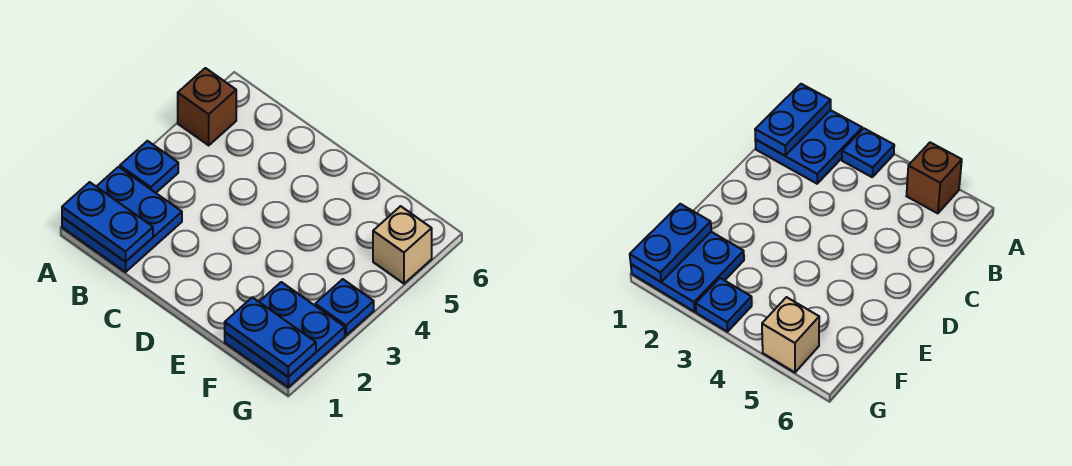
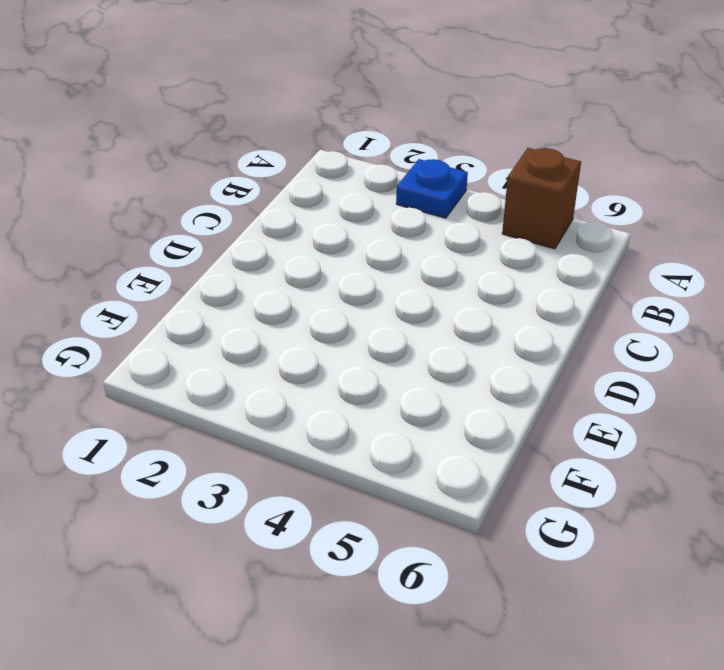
none -> blue plate A1:B2 level 1
none -> blue plate F1:G2 level 1

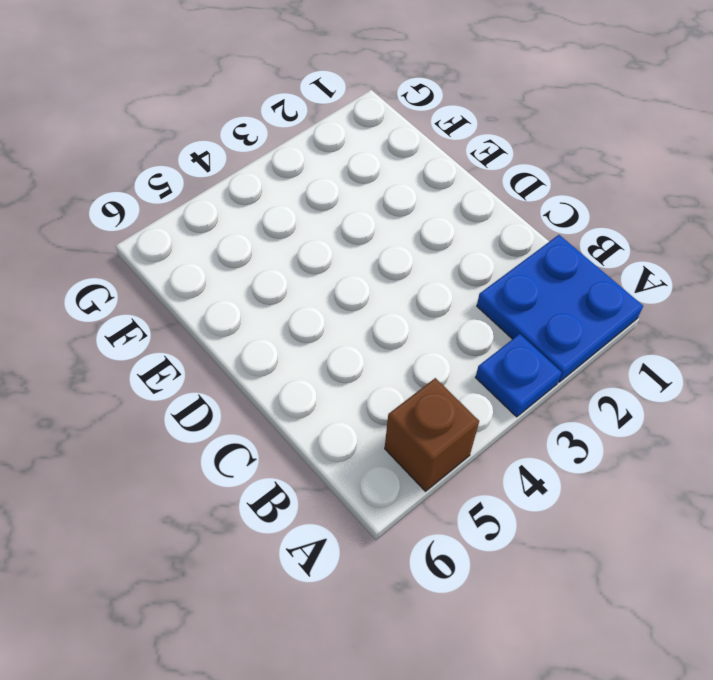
none -> blue plate F1:G2 level 1
none -> blue plate G3 level 1

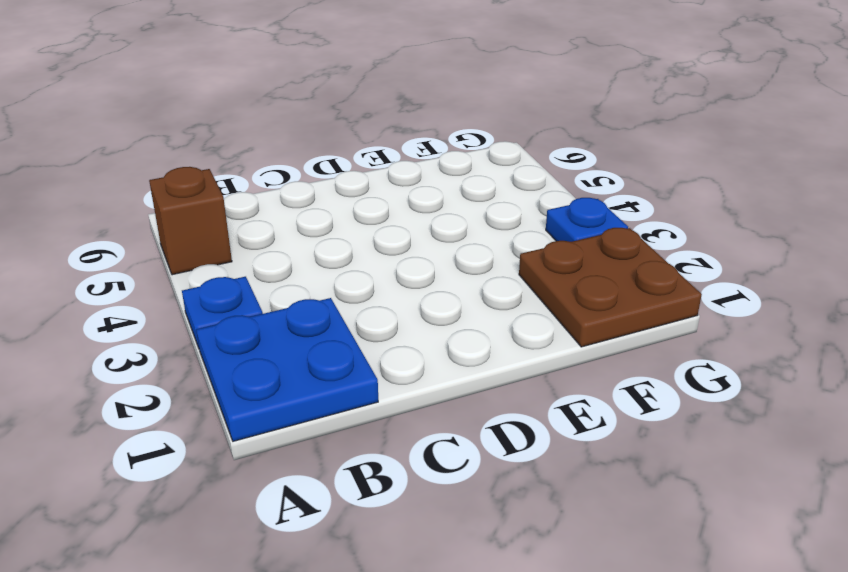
brown plate F1:G2 level 1 -> blue plate F1:G2 level 1
none -> tan brick G5 level 1
none -> blue plate A1:B1 level 2

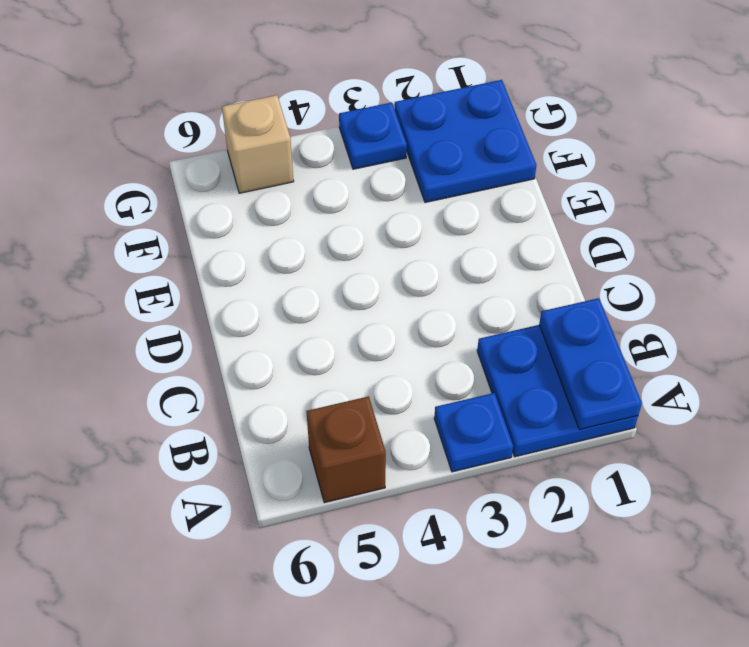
none -> blue plate F1:G1 level 2

